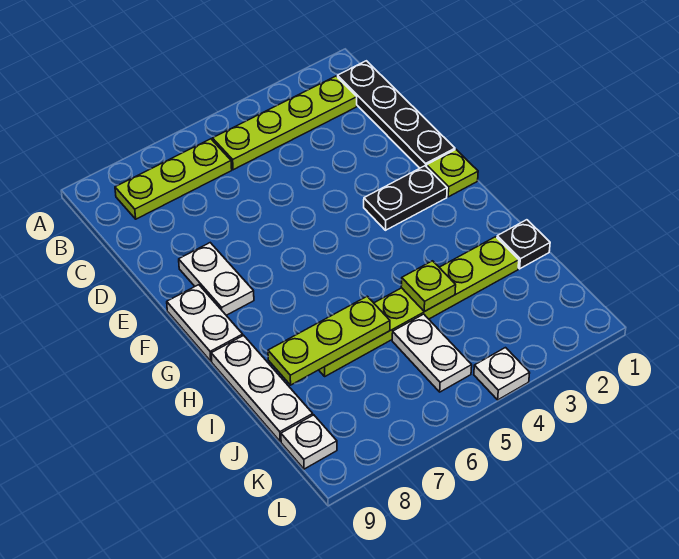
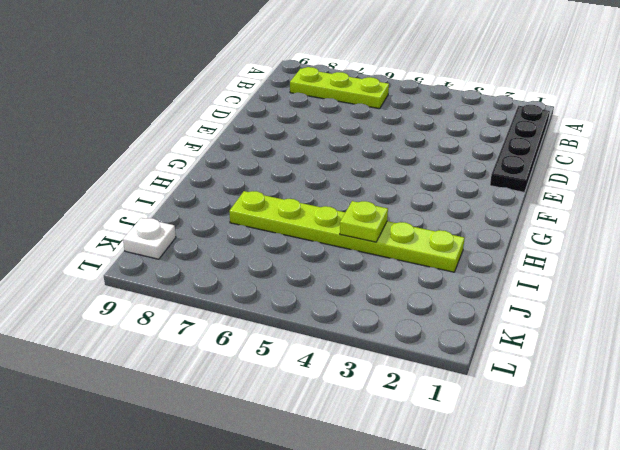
none -> lime plate B2:B5 level 1
none -> white plate E8:F8 level 1
none -> lime plate F1 level 1

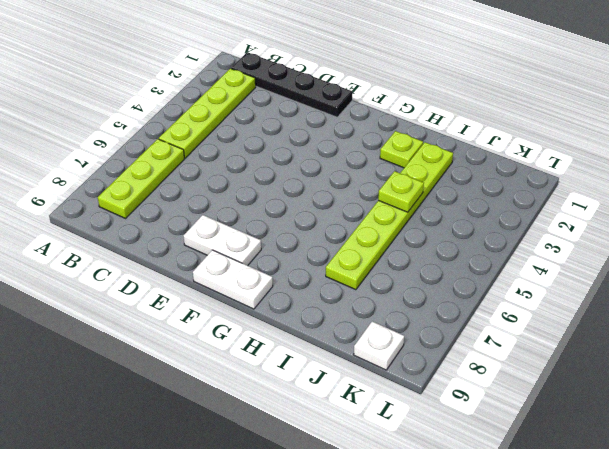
lime plate H2 level 1 -> lime plate F1 level 1
none -> black plate F2:F3 level 1
none -> white plate H9:J9 level 1
none -> black plate I1 level 1

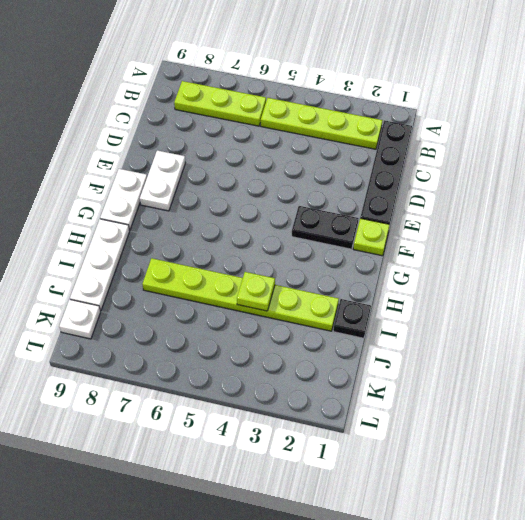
none -> white plate J5:K5 level 1
none -> white plate L4 level 1
none -> lime plate I6:I8 level 2

